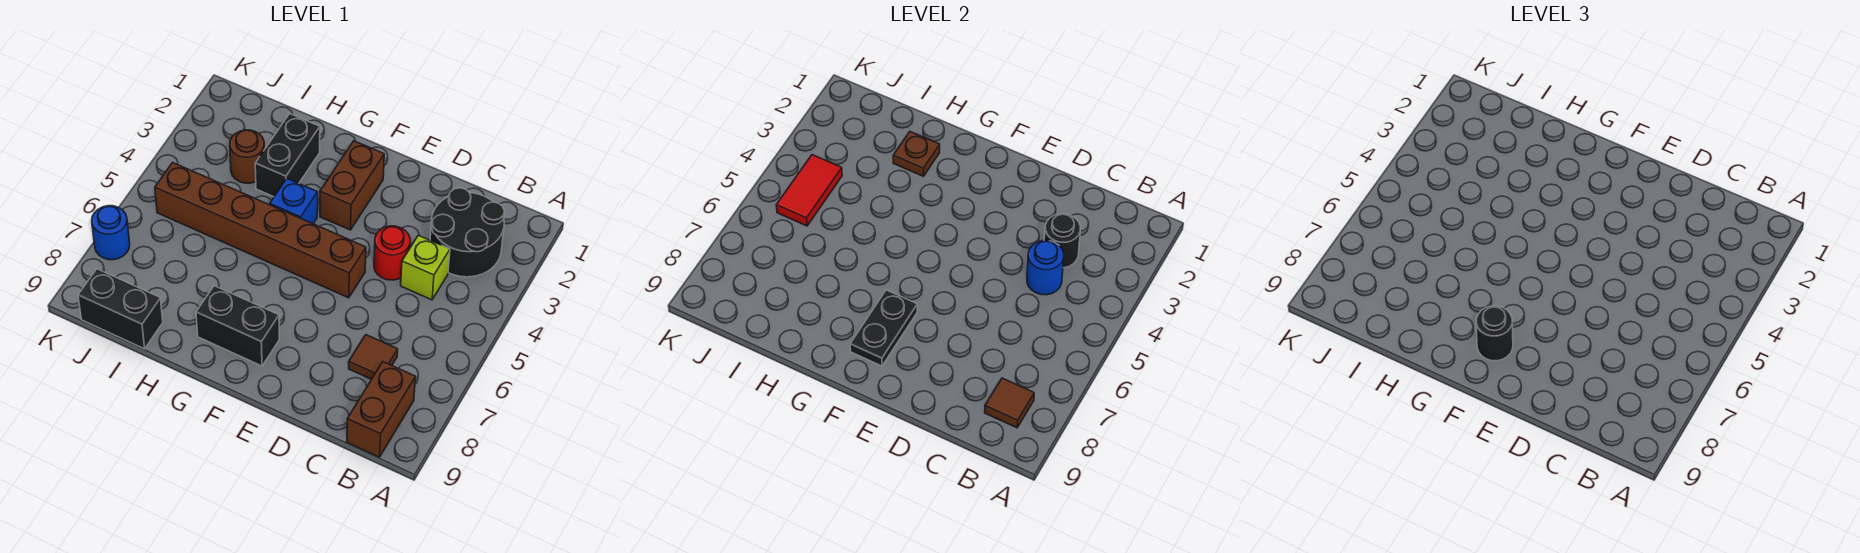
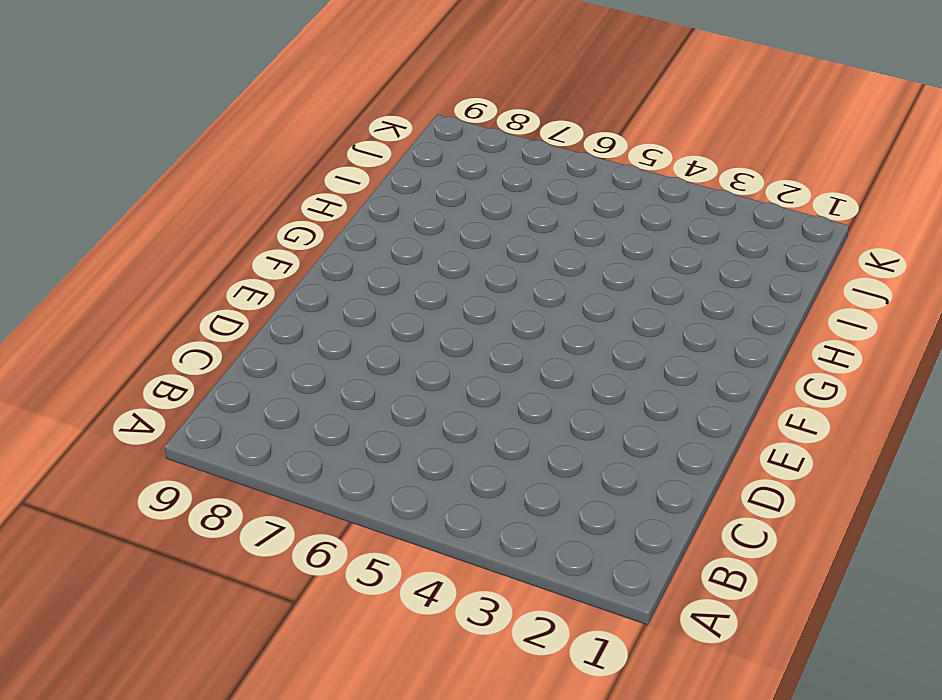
none -> black round brick B2:C3 level 1
none -> brown brick B8:B9 level 1
none -> lime brick C4 level 1

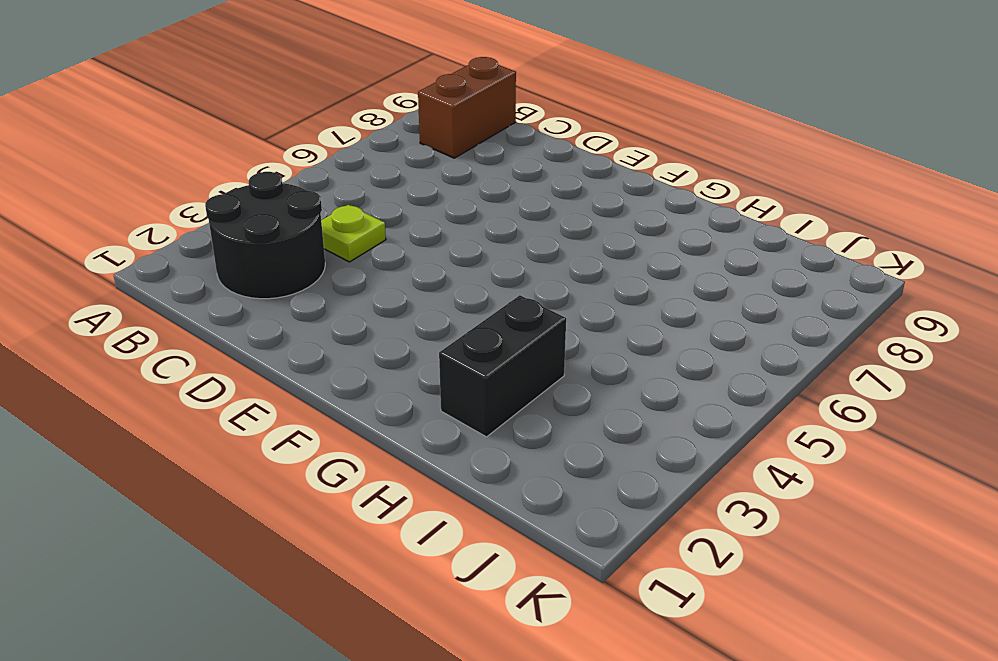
lime plate C4 level 1 -> lime brick C4 level 1
none -> brown tile C7 level 1
none -> red round brick D4 level 1
none -> brown brick E5:J5 level 1

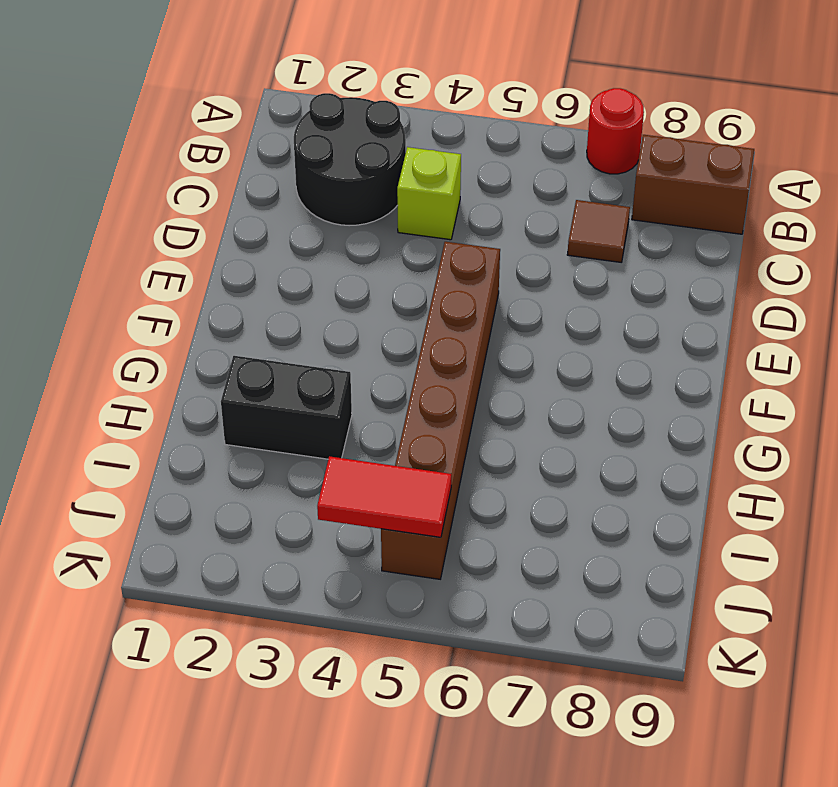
red round brick A7 level 1 -> red round brick D4 level 1
none -> brown brick F2:F3 level 1
none -> black brick F8:G8 level 1
none -> blue brick G4 level 1

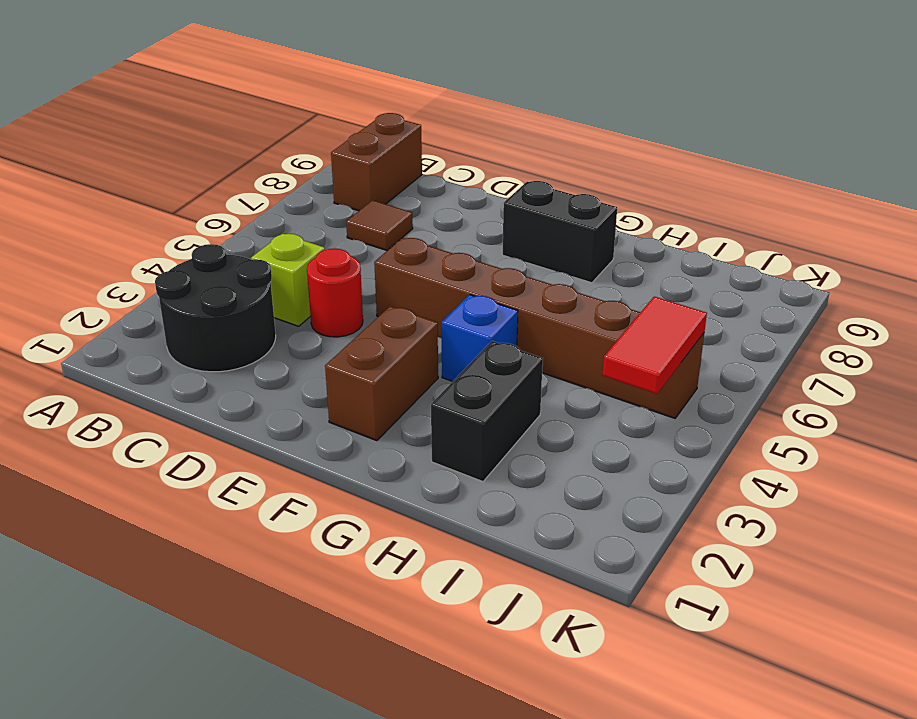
none -> brown round brick I3 level 1
none -> black brick I9:J9 level 1
none -> blue round brick K7 level 1

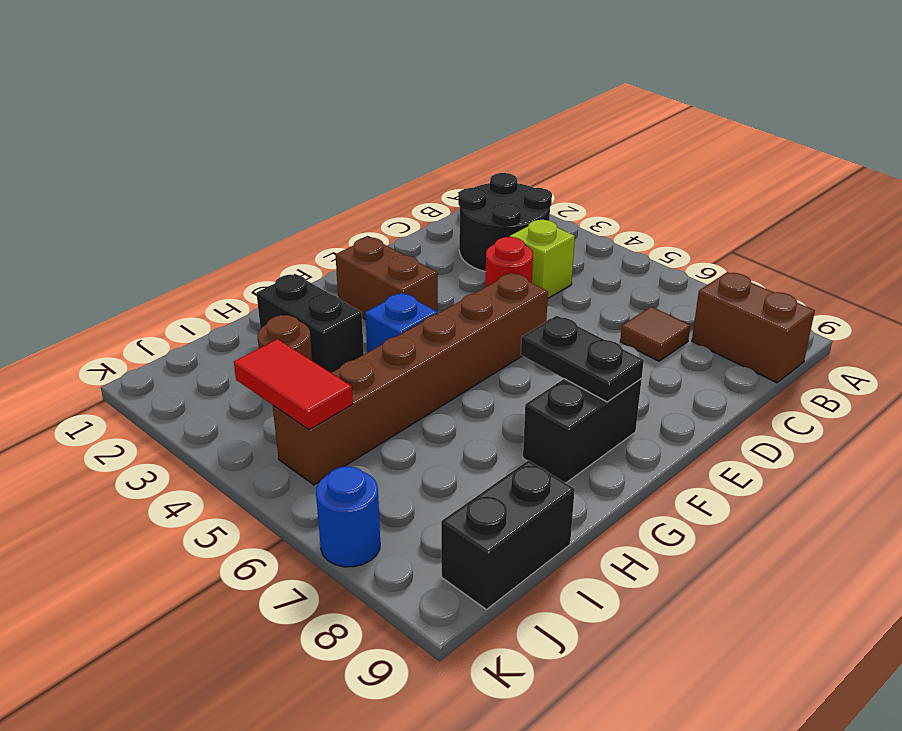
none -> brown tile B8 level 2
none -> black round brick C3 level 2
none -> blue round brick C4 level 2

